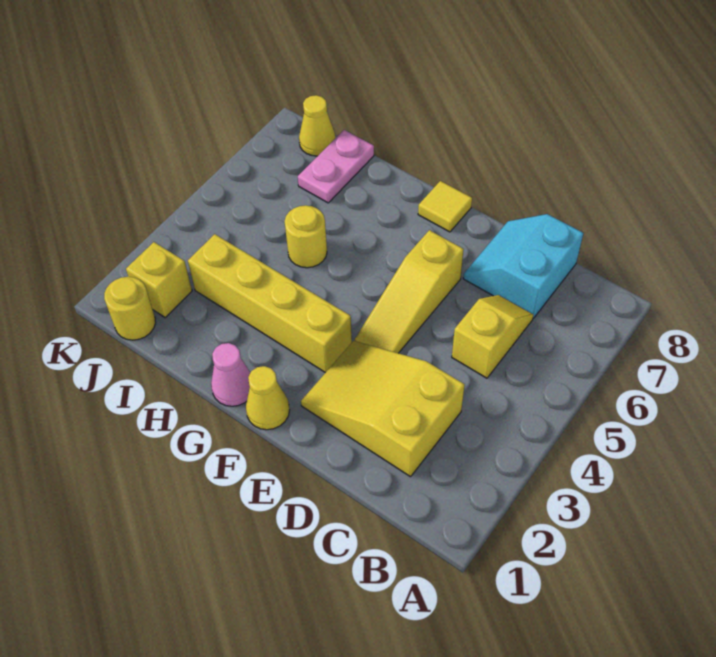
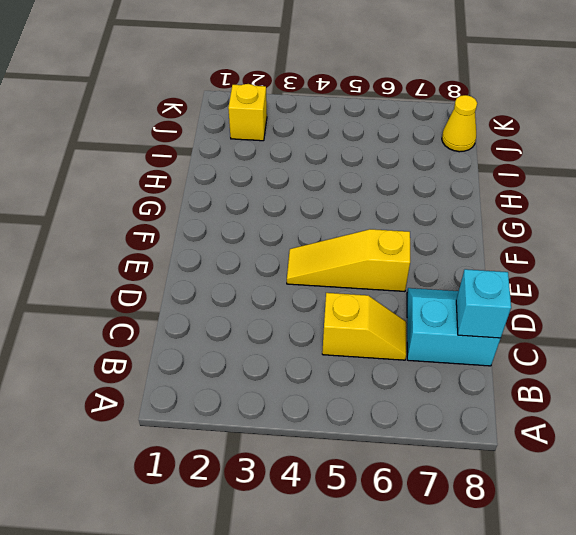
cyan brick C8 level 2 -> none
none -> yellow slope C2:E3 level 1 top C
none -> yellow cone F1 level 1
none -> yellow brick F3:I3 level 1

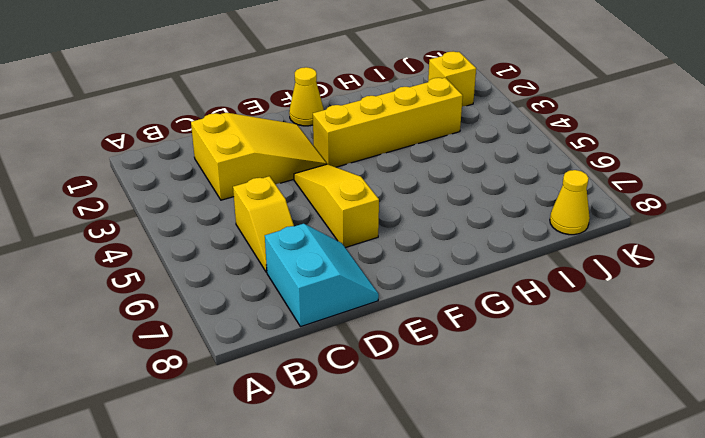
none -> yellow tile F8 level 1
none -> pink cone G1 level 1
none -> yellow round brick H5 level 1

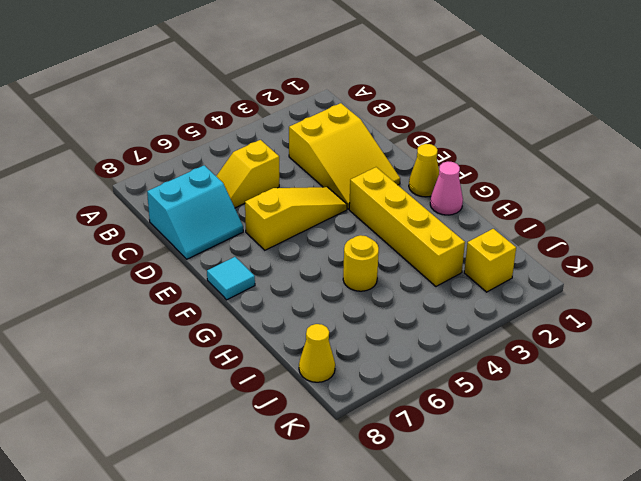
cyan tile F8 level 1 -> yellow tile F8 level 1
none -> pink plate I7:I8 level 1
none -> yellow round brick J1 level 1

